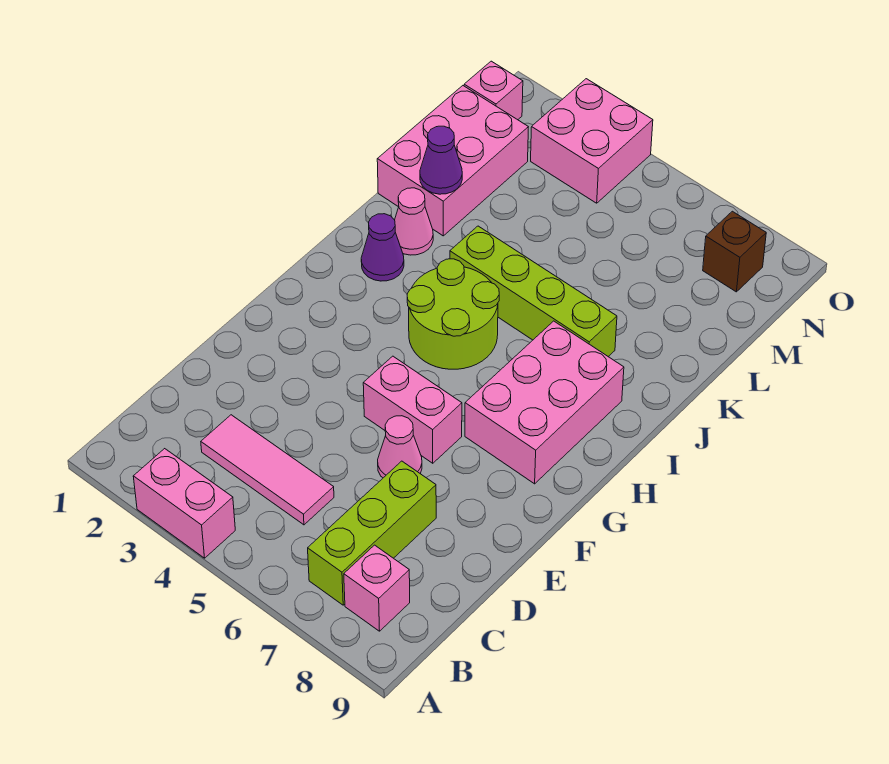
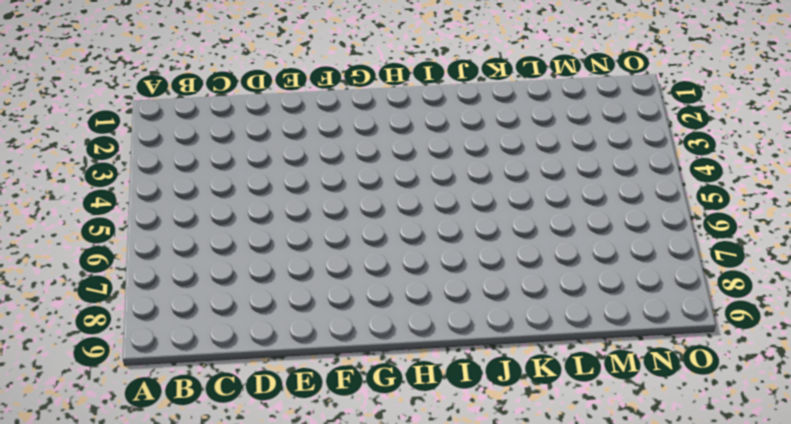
none -> pink brick A3:A4 level 1
none -> lime brick B7:D7 level 1
none -> pink brick B8 level 1

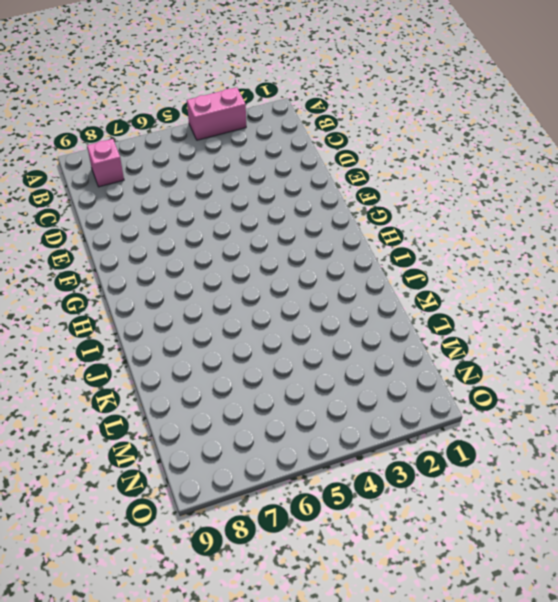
none -> lime brick B7:D7 level 1
none -> pink tile C3:C5 level 1
none -> pink cone E6 level 1

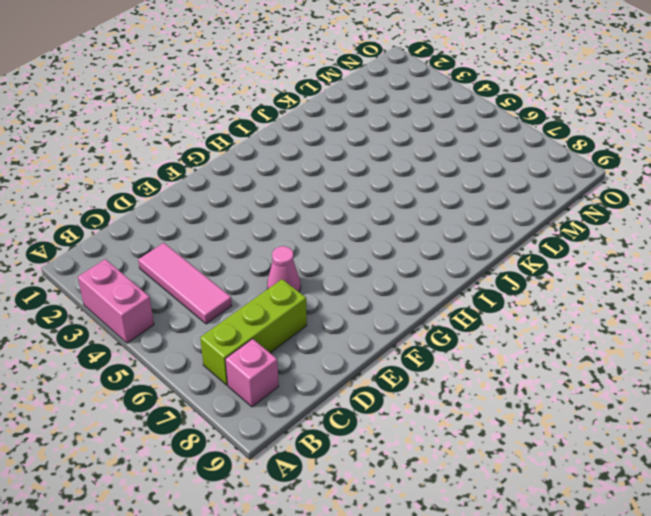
none -> pink brick F5:F6 level 1
none -> pink brick G7:I8 level 1
none -> lime round brick H4:I5 level 1

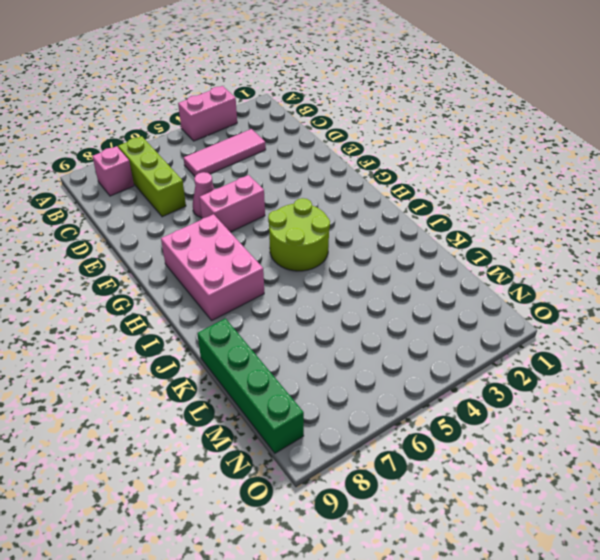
green brick K9:N9 level 1 -> none
none -> purple cone I2 level 1
none -> pink cone J2 level 1
none -> lime brick J4:J7 level 1

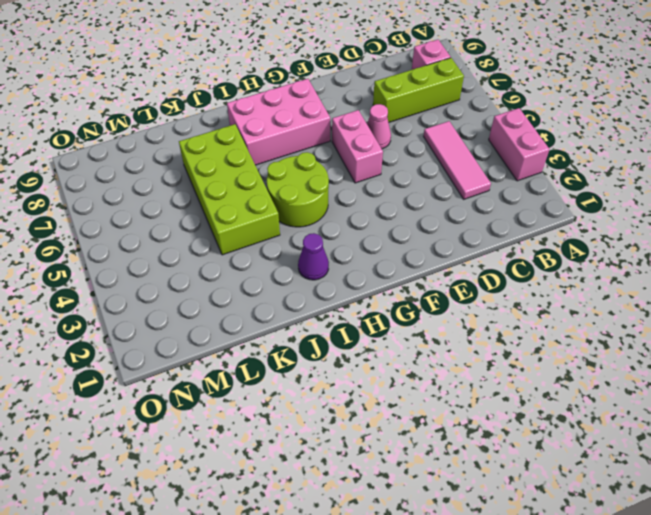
lime brick J4:K7 level 1 -> lime brick J4:J7 level 1
none -> pink cone J2 level 1
none -> pink brick K1:M2 level 1
none -> pink brick N1 level 1

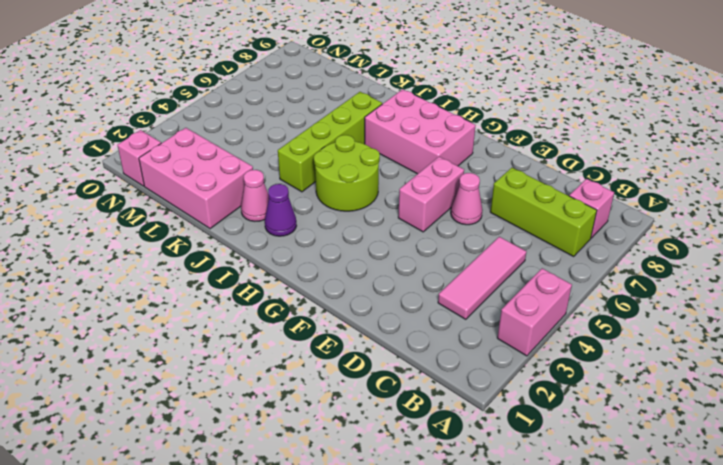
none -> pink brick N3:O4 level 1
none -> brown brick N8 level 1
none -> purple cone K2 level 2

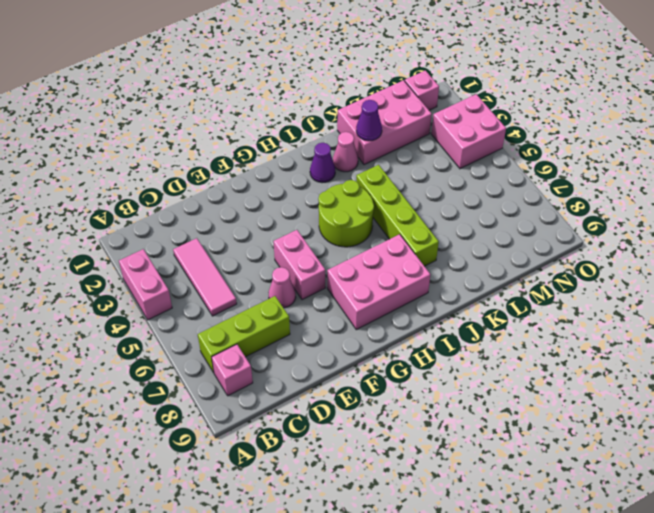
none -> brown brick N8 level 1

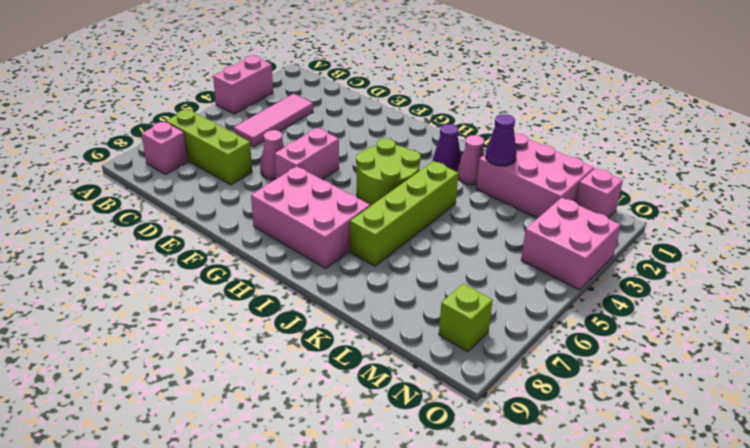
lime brick N8 level 1 -> brown brick N8 level 1

